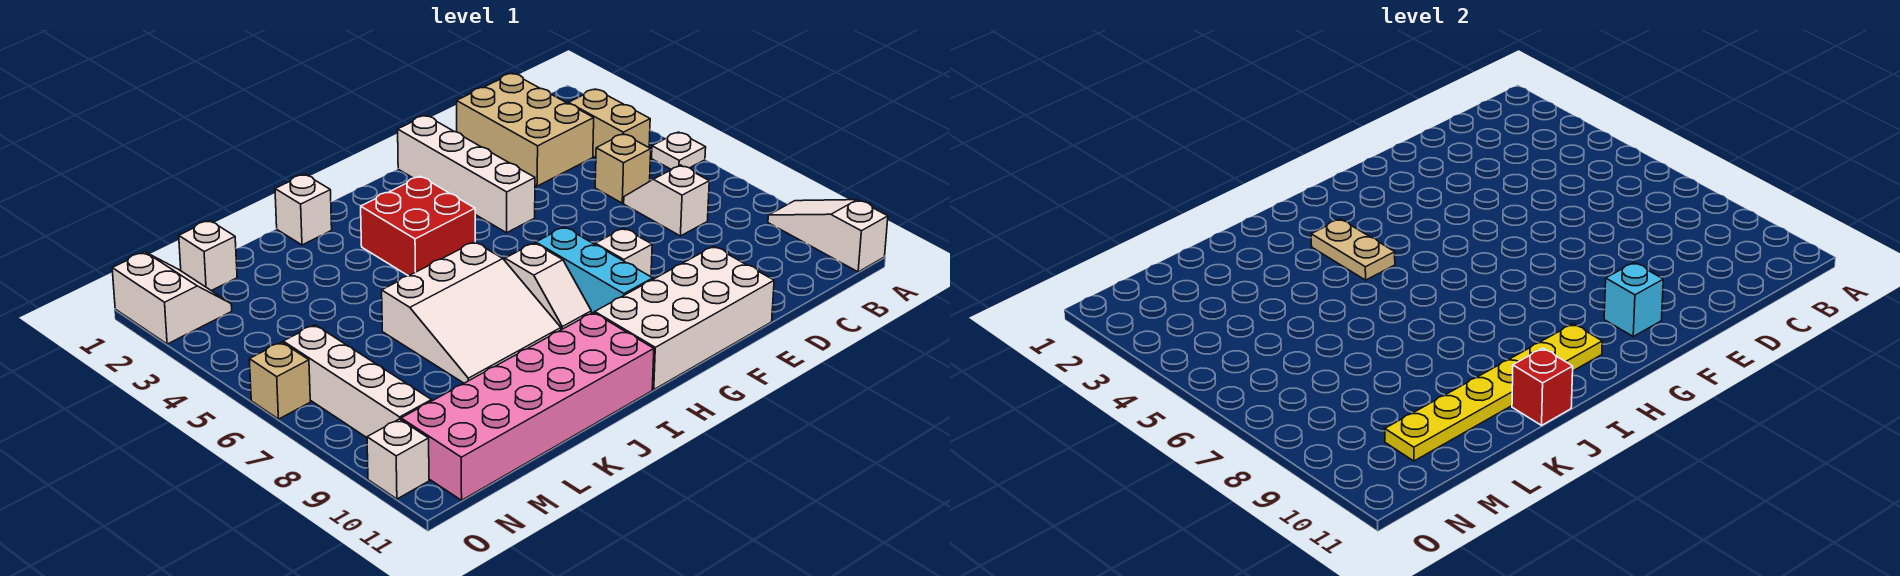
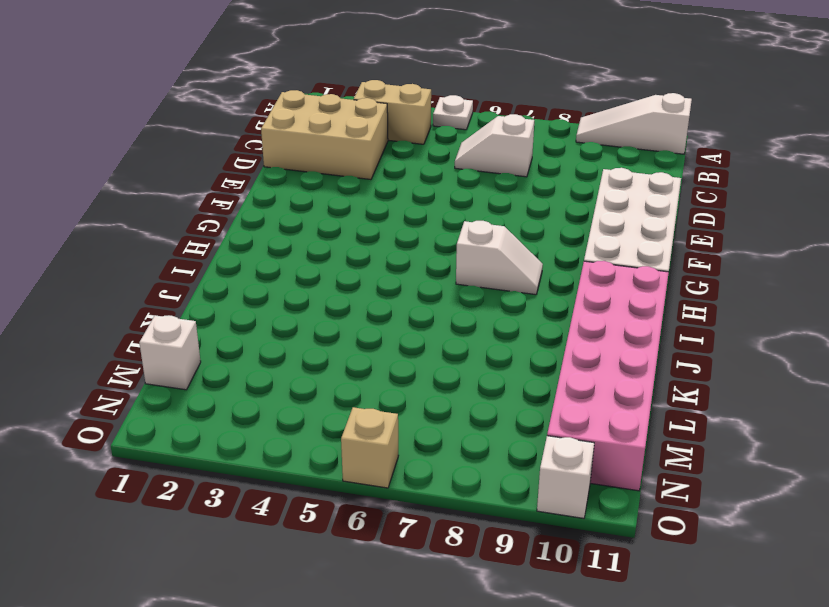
none -> tan brick C5 level 1
none -> white brick F1:F4 level 1
none -> white brick F8 level 1

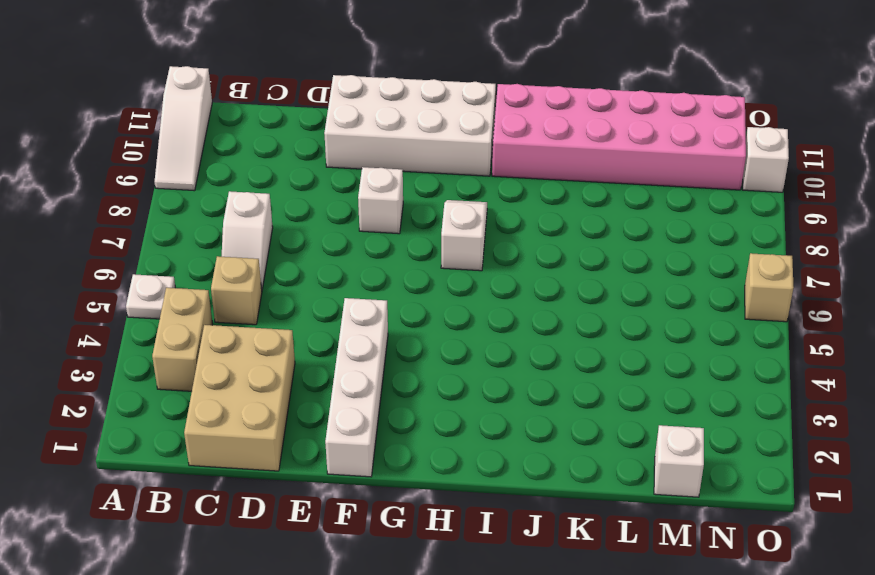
none -> cyan brick G7:G9 level 1
none -> red brick H3:I4 level 1
none -> white slope I6:K8 level 1 top 6

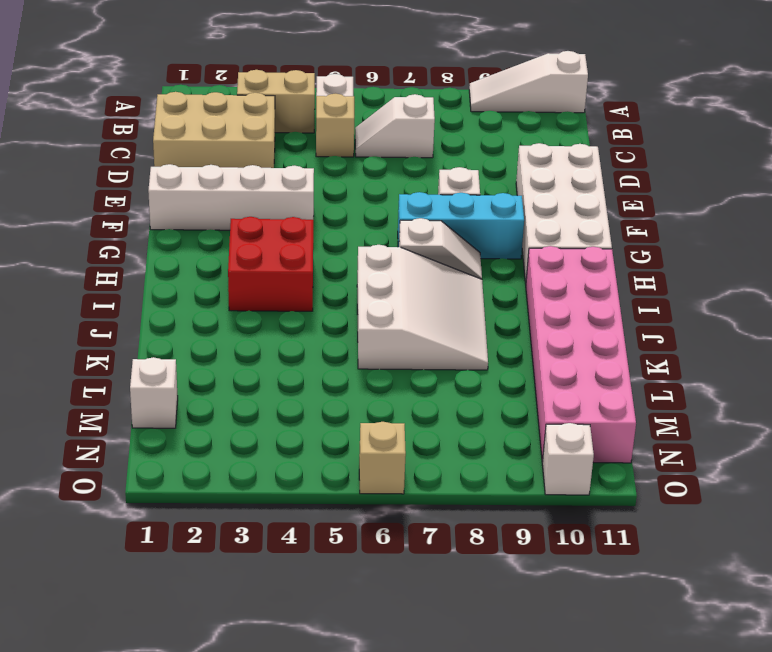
none -> white brick J1 level 1
none -> white slope N1:O2 level 1 top O
none -> white brick N6:N9 level 1

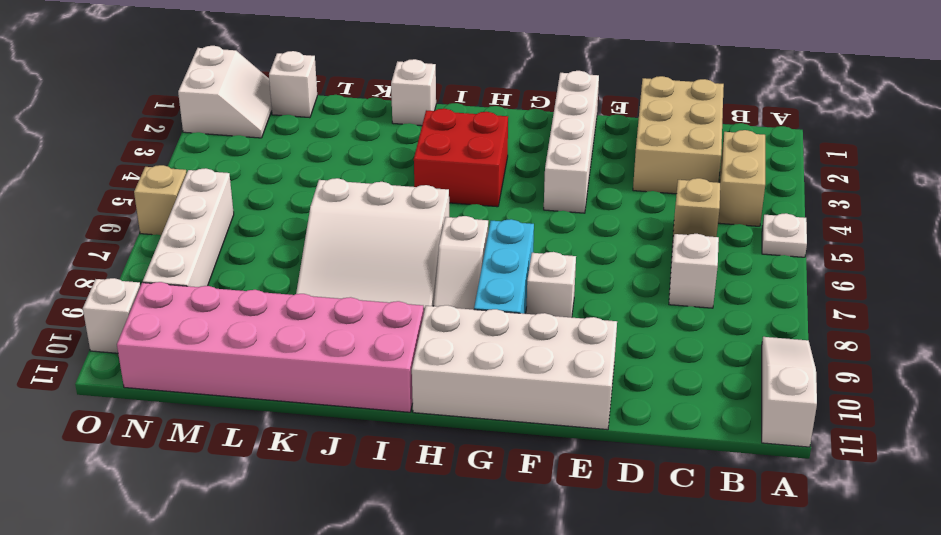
none -> cyan brick F10 level 2
none -> yellow plate H10:M10 level 2
none -> tan plate I3:I4 level 2

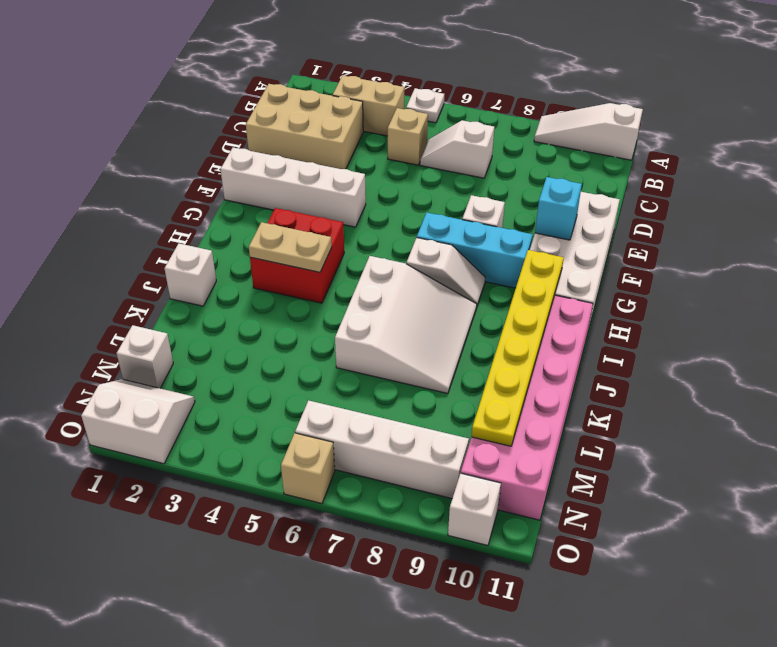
none -> red brick J11 level 2

